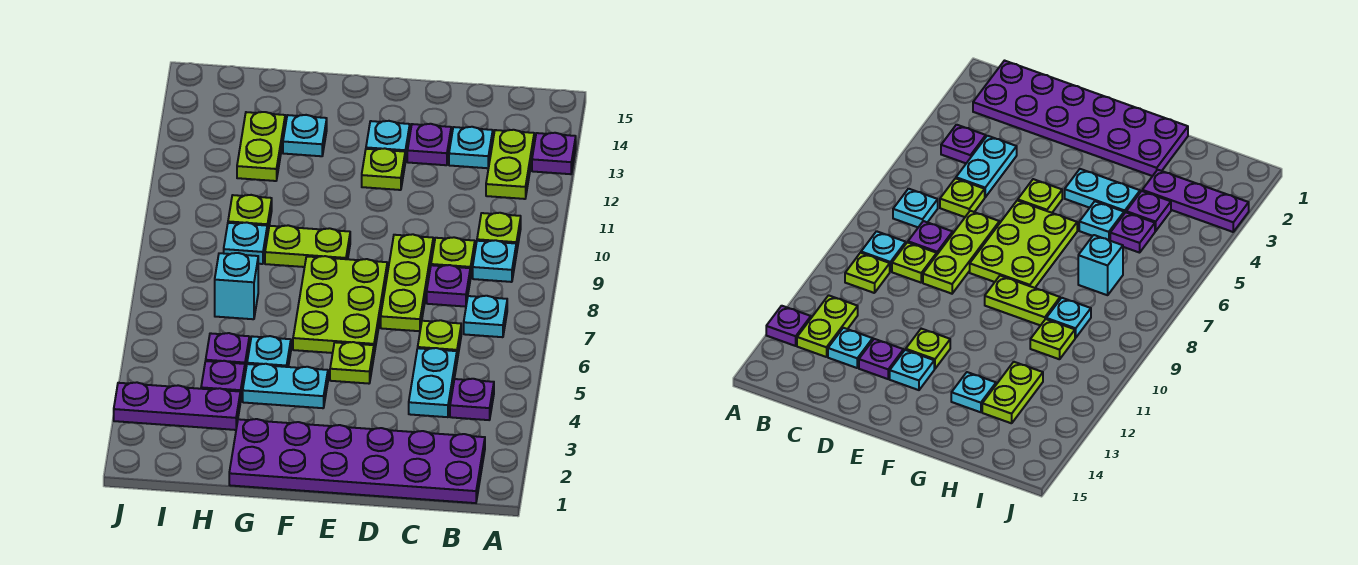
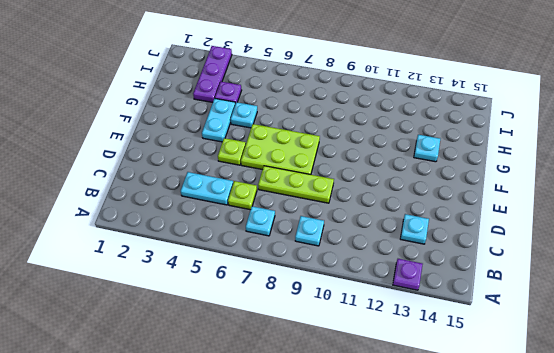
none -> purple plate B1:G2 level 1
none -> purple plate B4 level 1
none -> lime plate B10 level 1

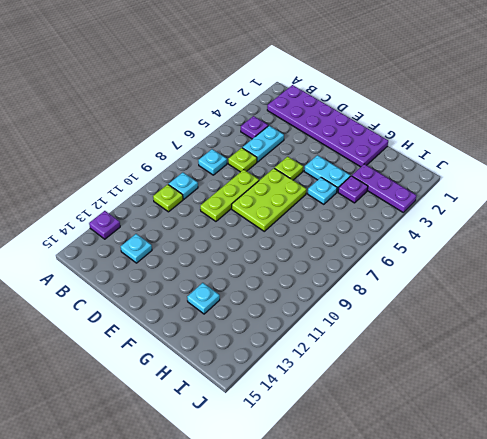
none -> lime plate B12:B13 level 1
none -> purple plate C8 level 1
none -> lime plate C9 level 1

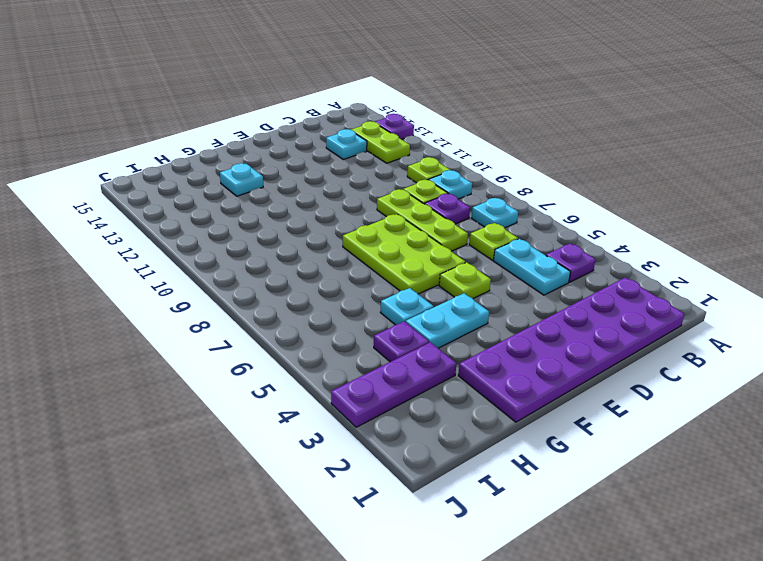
none -> purple plate D13 level 1
none -> lime plate E12 level 1
none -> cyan plate E13 level 1

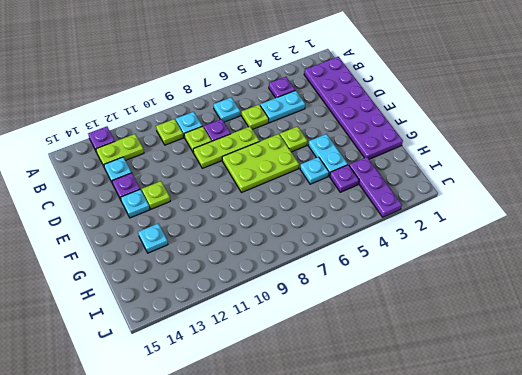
none -> lime plate F9:G9 level 1
none -> purple plate H5 level 1
none -> cyan brick H7 level 1

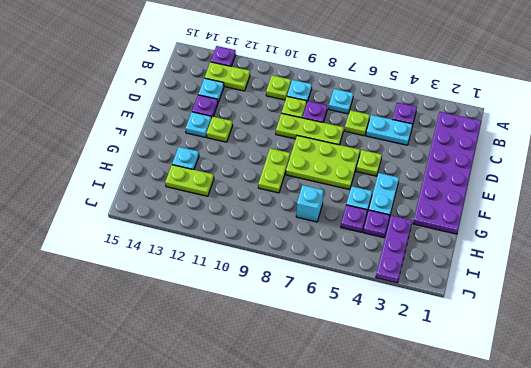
none -> cyan plate H9 level 1
none -> lime plate H10 level 1

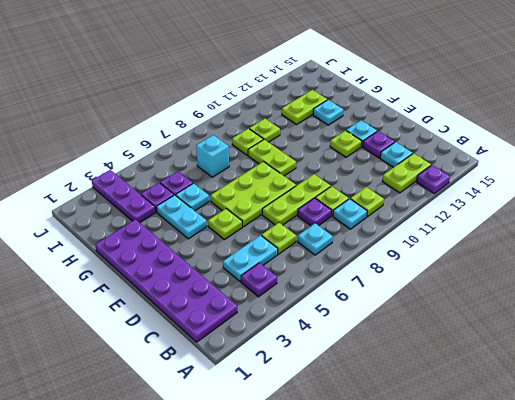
lime plate H9 level 1 -> cyan plate H9 level 1

